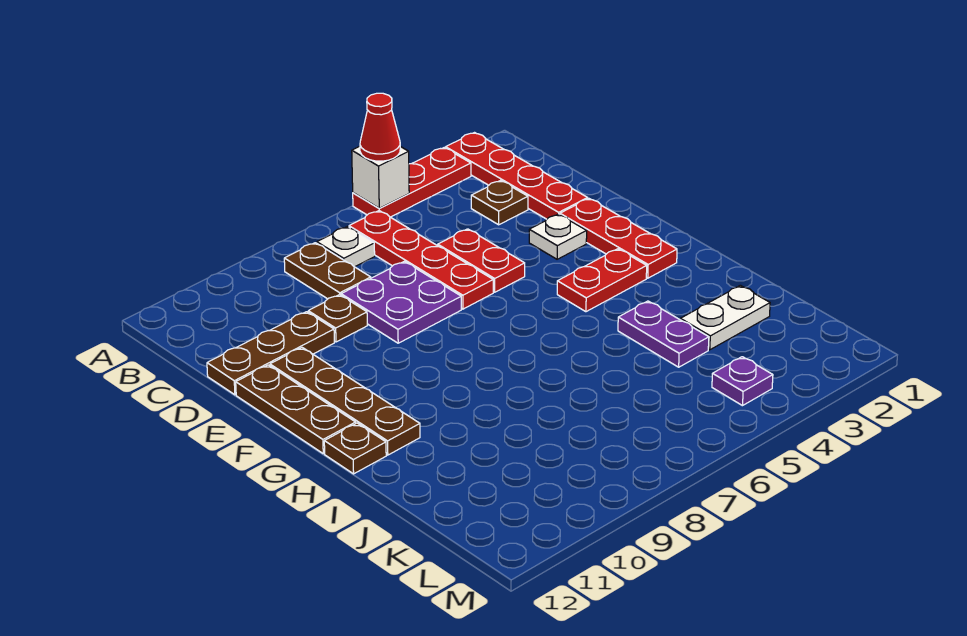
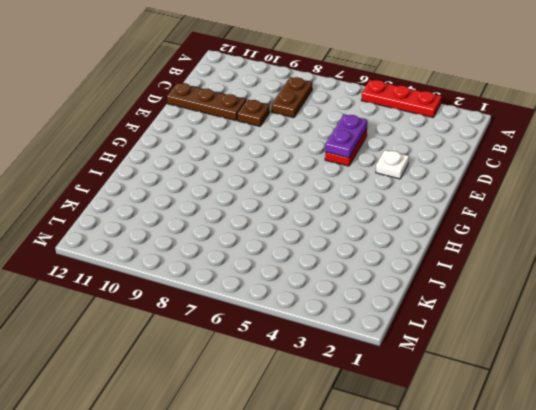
purple plate D5:E5 level 2 -> purple plate I4:J4 level 1
none -> red plate A2:D2 level 1
none -> red plate B6:E6 level 1
none -> white plate B7 level 1

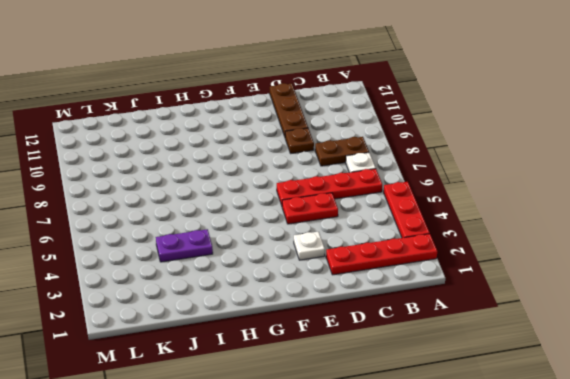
none -> brown plate C3 level 1
none -> purple plate D7:E8 level 1
none -> red plate E2:G2 level 1

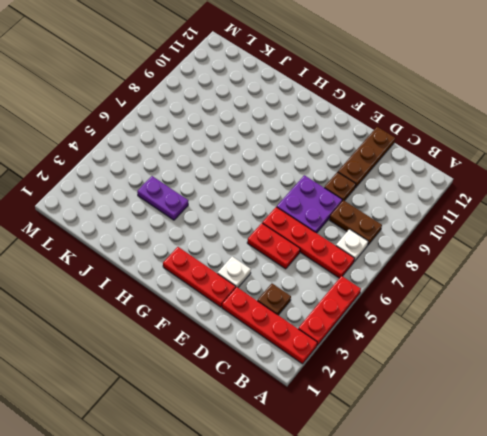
none -> brown plate E11:H11 level 1
none -> brown plate E12:G12 level 1
none -> red plate G3:G4 level 1

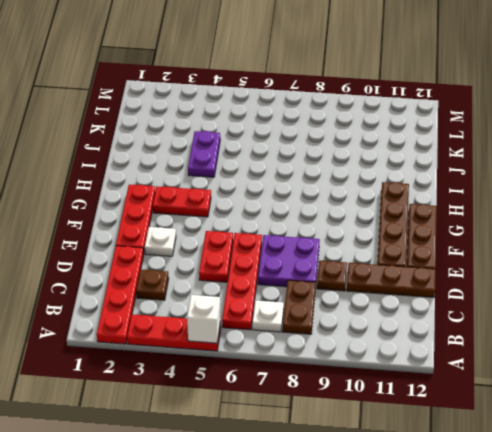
none -> brown plate H12 level 1
none -> white plate J2:J3 level 1
none -> purple plate L4 level 1

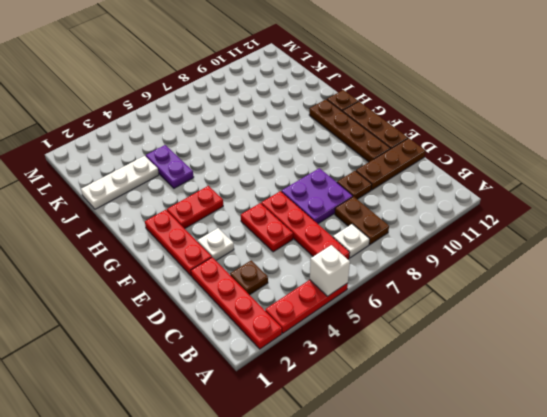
white plate J1:J3 level 1 -> white plate J2:J3 level 1
none -> purple plate L4 level 1
none -> red cone A5 level 3

